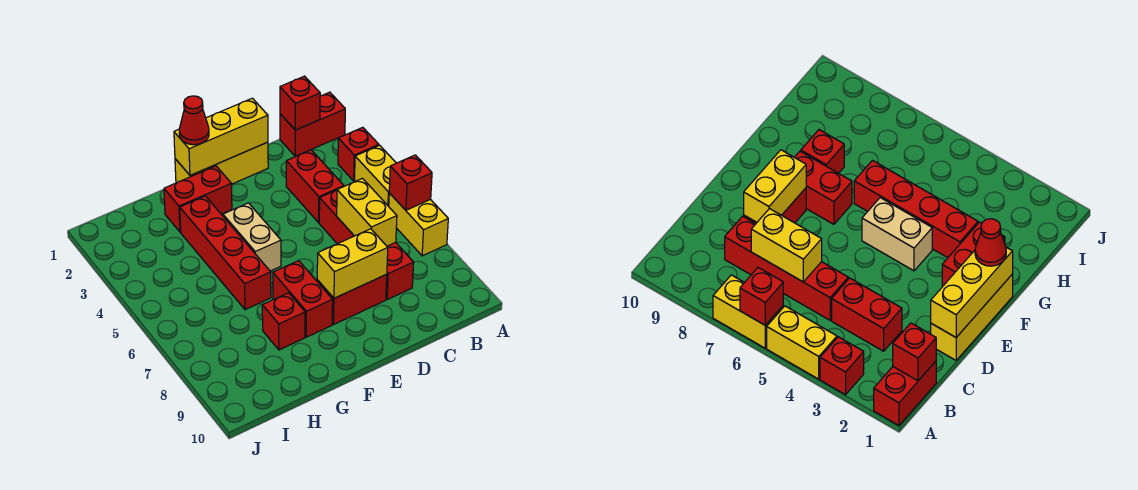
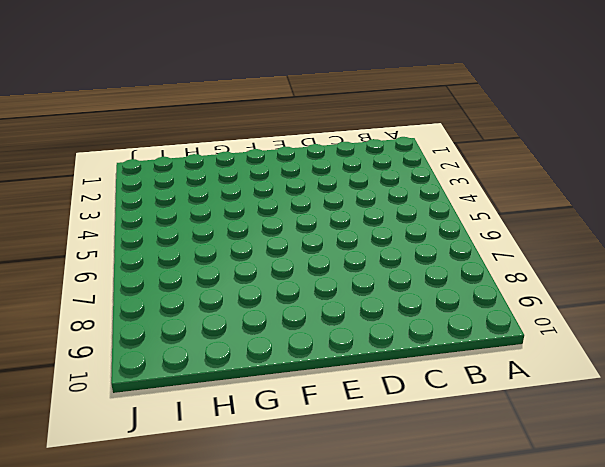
none -> red brick A1:B1 level 1
none -> red brick A3 level 1
none -> yellow brick A4:A5 level 1

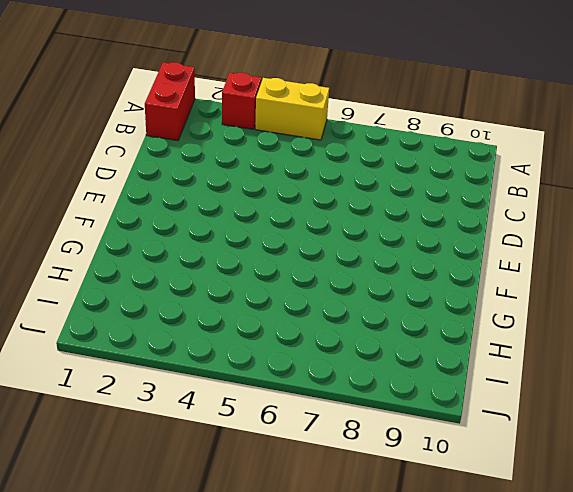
none -> yellow brick A6:A7 level 1
none -> red brick C3:C4 level 1
none -> red brick C5:C8 level 1

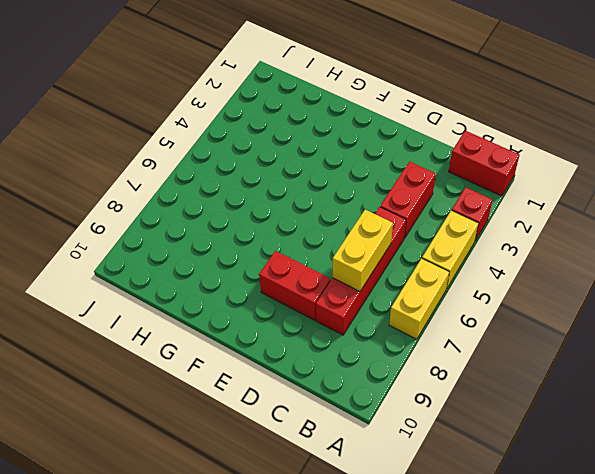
none -> yellow brick D1:F1 level 1
none -> red brick F2:G2 level 1
none -> tan brick F4:F5 level 1

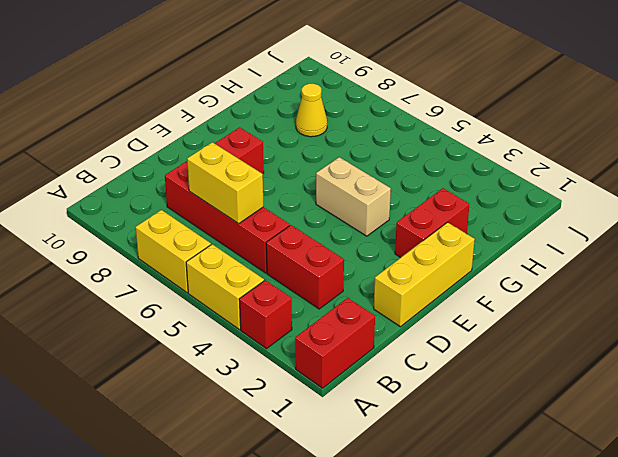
yellow cone H8 level 1 -> none
none -> red brick F7:F8 level 1
none -> red brick G3:G6 level 1
none -> red brick G8 level 1

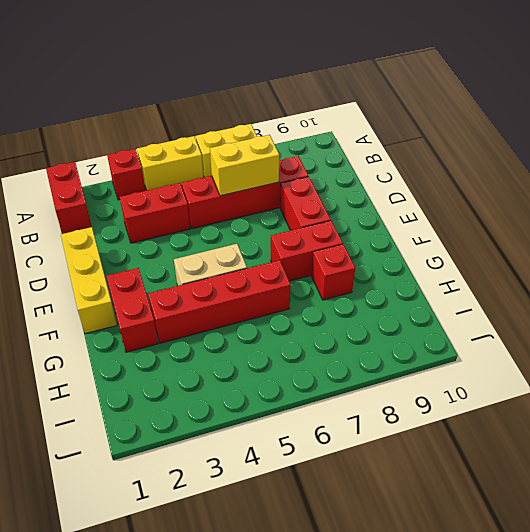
none -> red brick A6 level 2
none -> red brick B1 level 2
none -> yellow brick D1:F1 level 2

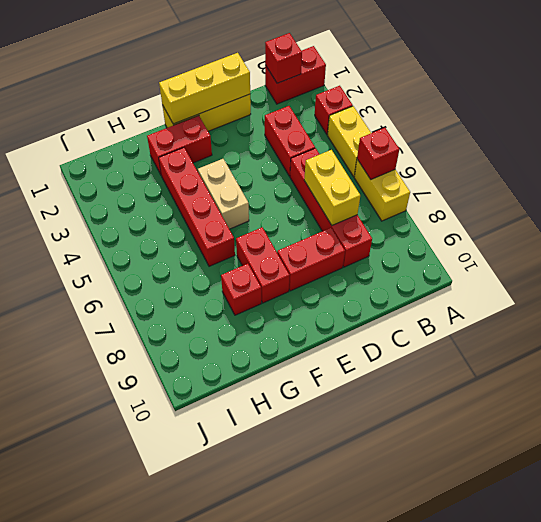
none -> yellow brick D8:E8 level 2
none -> red cone F1 level 3

